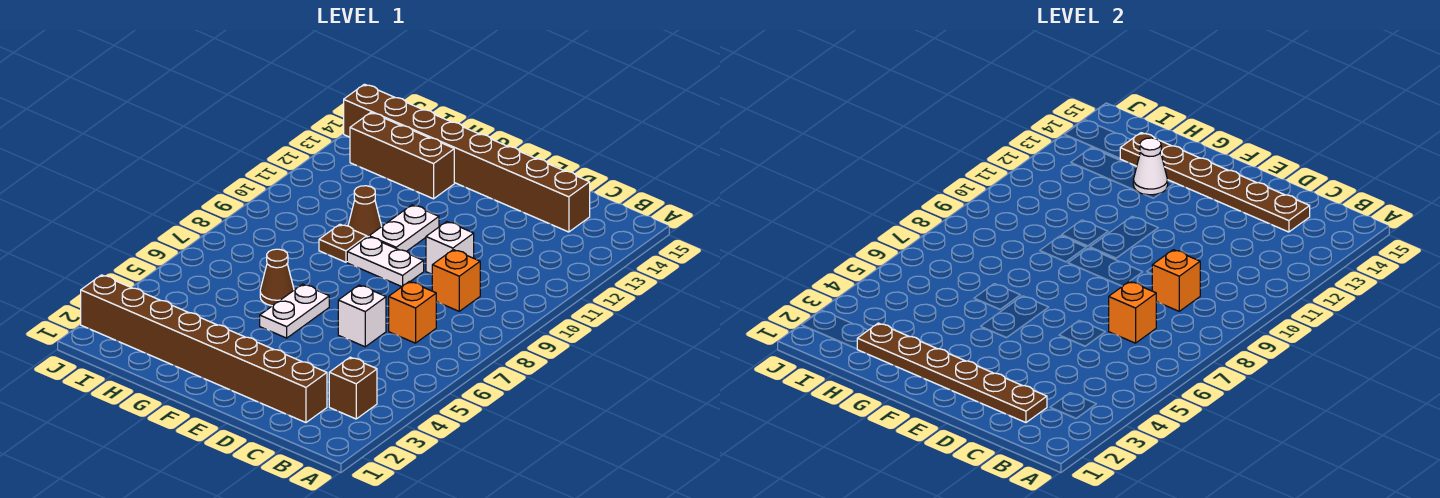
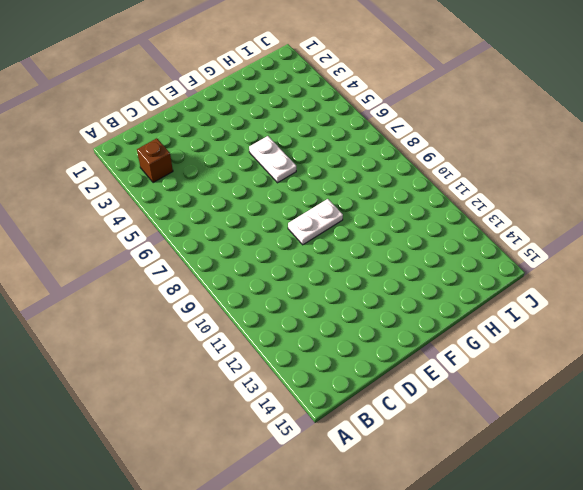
none -> brown brick C2:J2 level 1
none -> orange brick C7 level 1
none -> orange brick C9 level 1

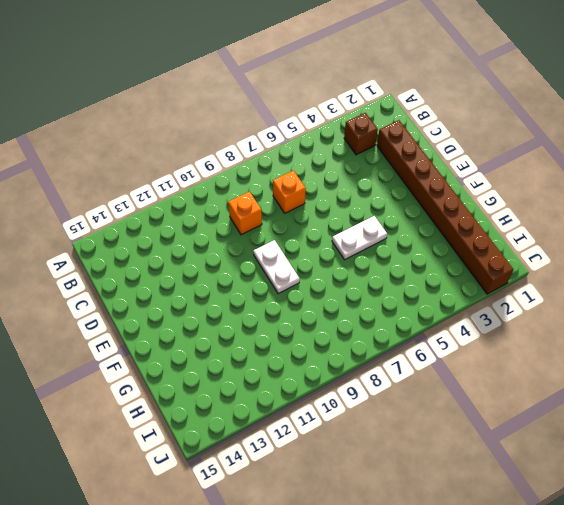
none -> brown brick C14:J14 level 1
none -> white brick D6 level 1
none -> white brick D10 level 1

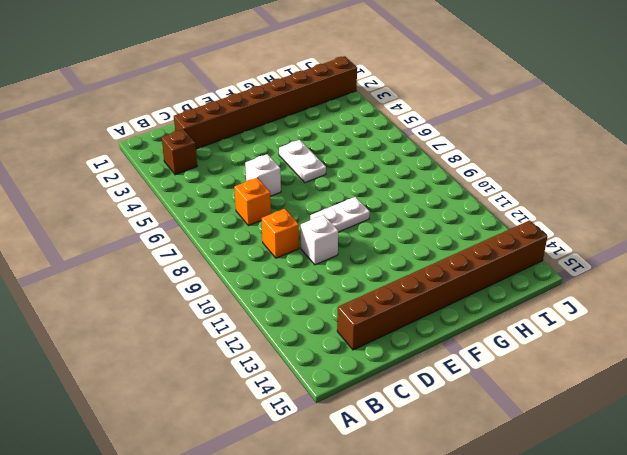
none -> white plate F10:F11 level 1
none -> brown cone G6 level 1
none -> brown plate G9 level 1

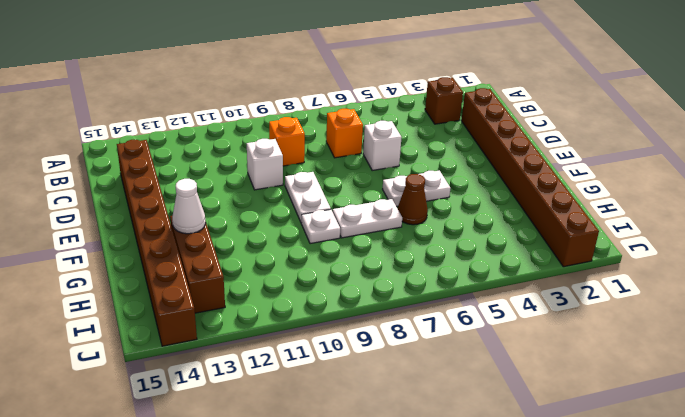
white plate G7:G8 level 1 -> white plate F10:F11 level 1
white plate G9 level 1 -> brown plate G9 level 1
none -> brown cone G10 level 1
none -> brown plate C2:H2 level 2
none -> orange brick C7 level 2

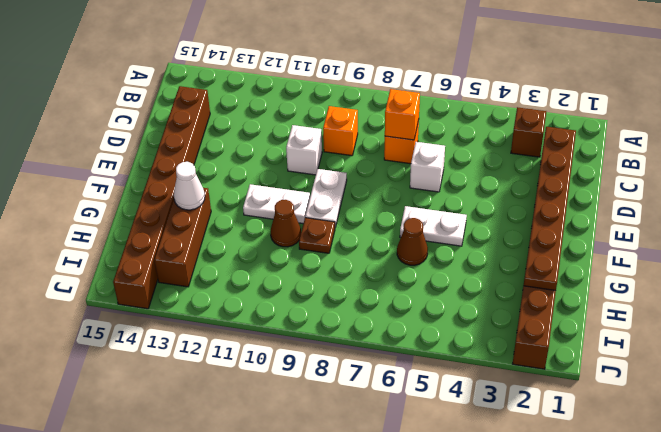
none -> orange brick C9 level 2
none -> brown plate C14:H14 level 2

